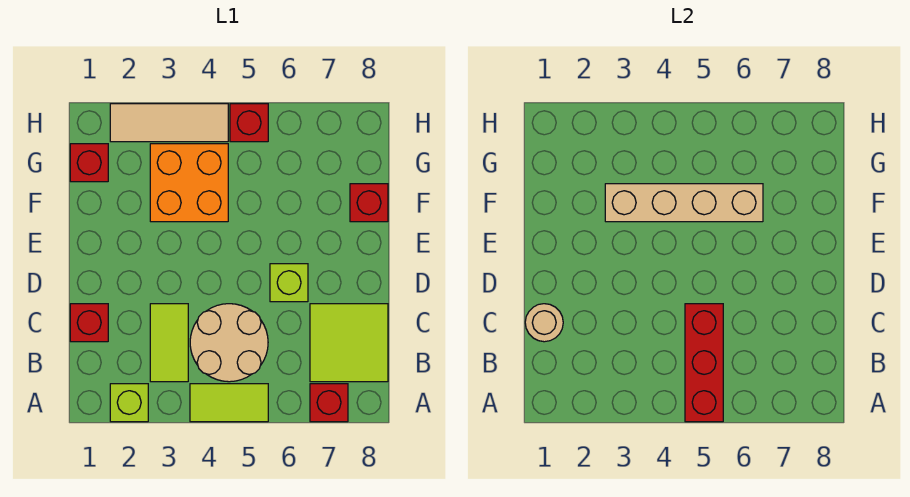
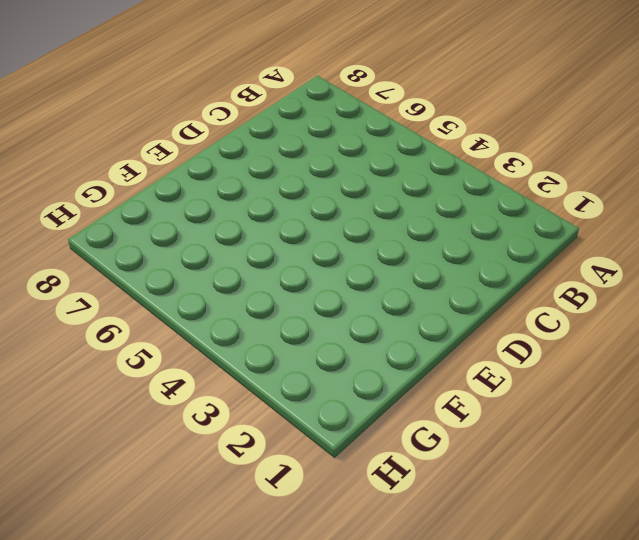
none -> lime brick A2 level 1
none -> lime tile A4:A5 level 1
none -> red brick A7 level 1

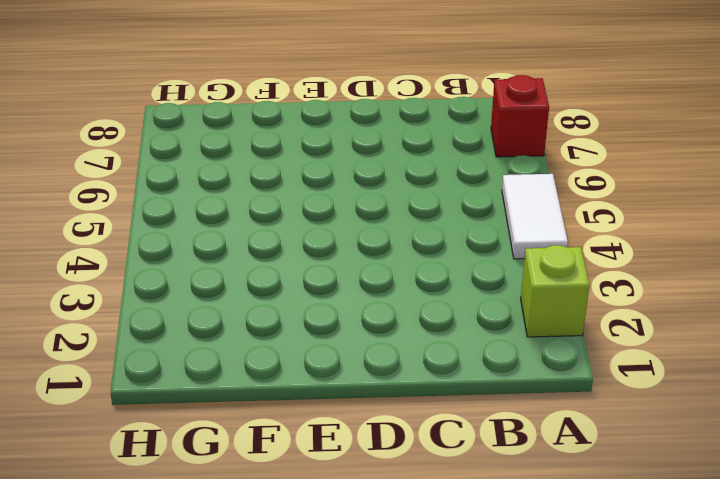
white tile A4:A5 level 1 -> lime tile A4:A5 level 1
none -> lime tile B3:C3 level 1
none -> tan round brick B4:C5 level 1
none -> lime tile B7:C8 level 1

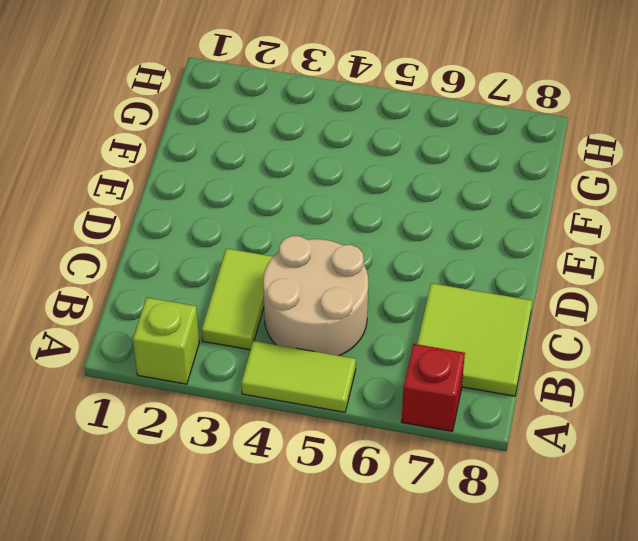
none -> red brick C1 level 1
none -> lime brick D6 level 1
none -> orange brick F3:G4 level 1

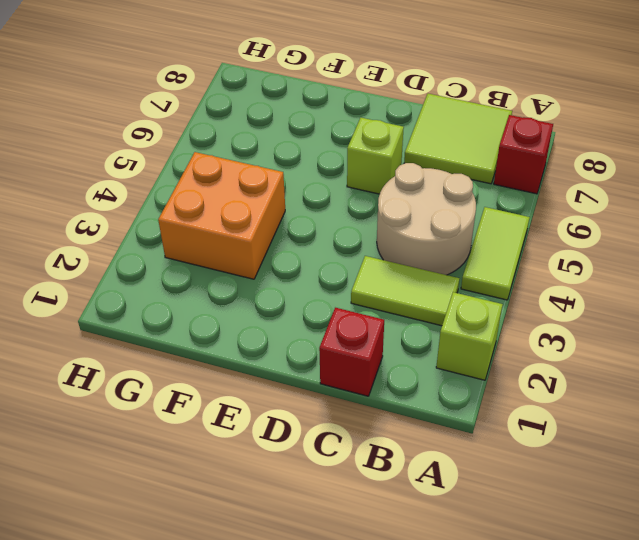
none -> red brick F8 level 1
none -> red brick G1 level 1
none -> tan tile H2:H4 level 1

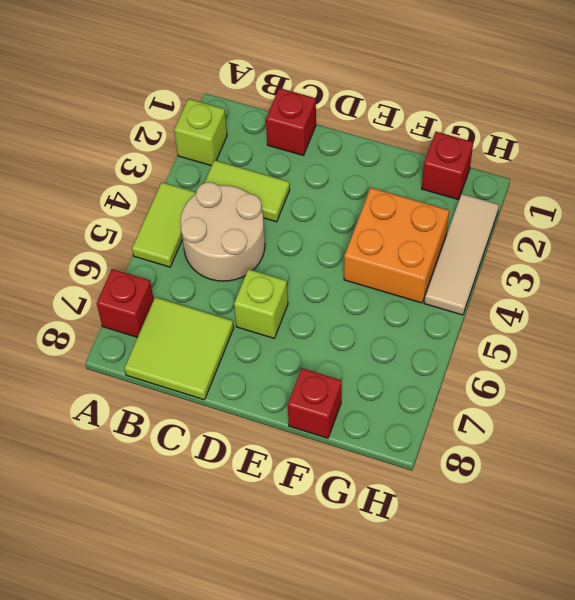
none -> red brick H5 level 1
none -> red brick A5:C5 level 2
none -> tan round brick C1 level 2

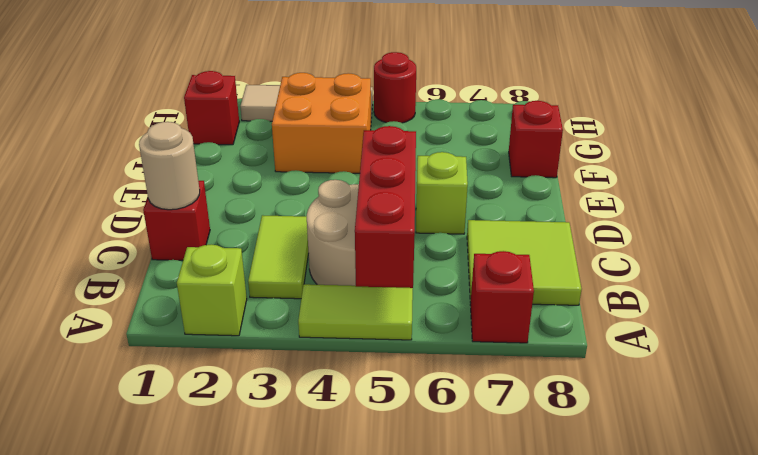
red round brick H5 level 1 -> red brick H5 level 1
none -> tan brick F3:F6 level 2

